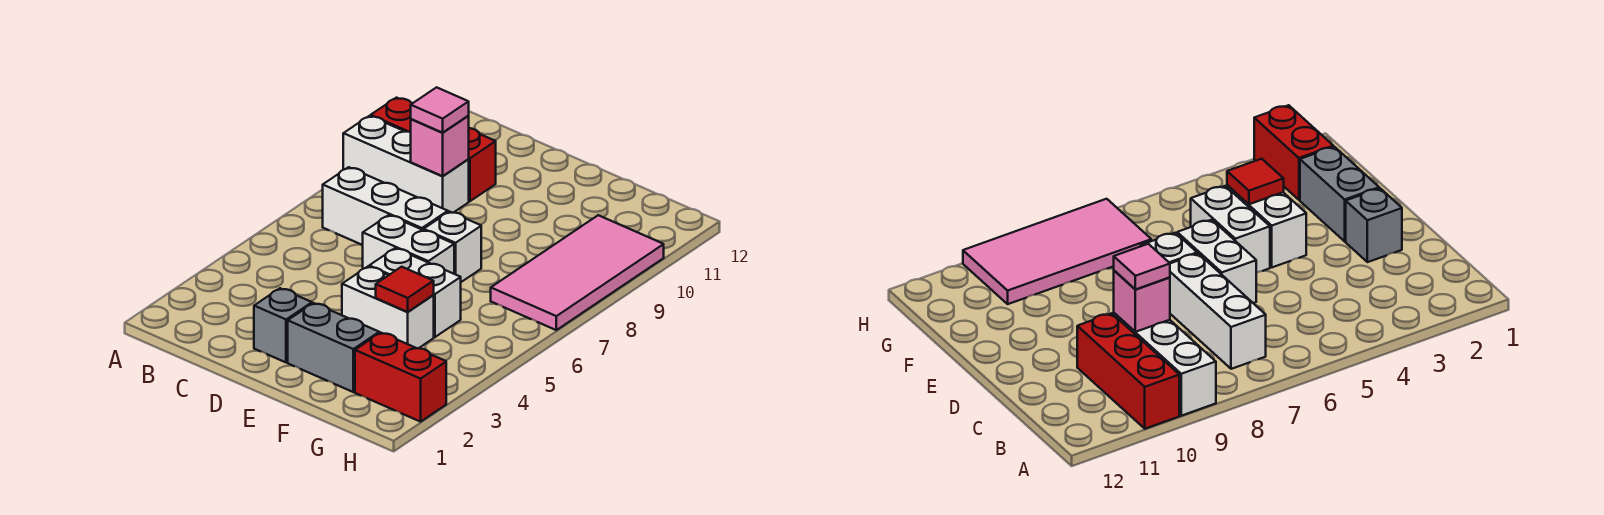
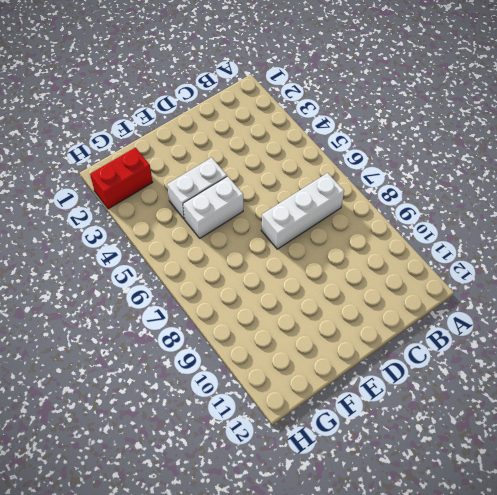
none -> white brick A9:C9 level 1
none -> red brick A10:C10 level 1
none -> grey brick D2 level 1

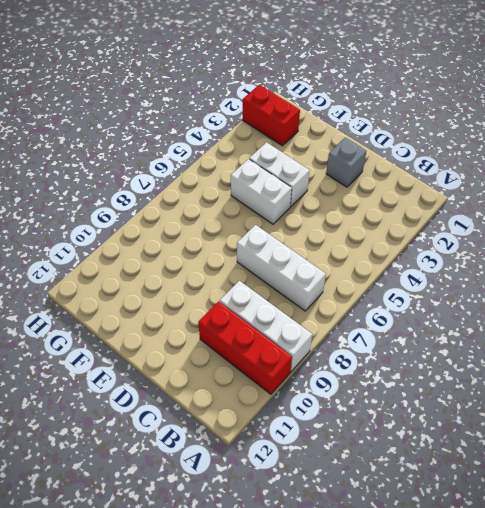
none -> white brick D6:E6 level 1
none -> grey brick E2:F2 level 1
none -> white brick E7 level 1

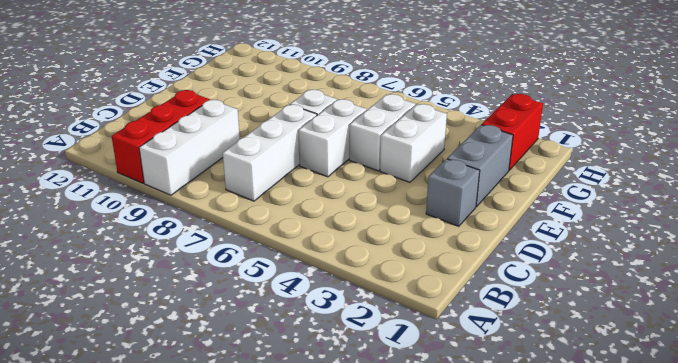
none -> pink tile G7:H10 level 1
none -> pink brick C9 level 2
none -> red tile F4 level 2

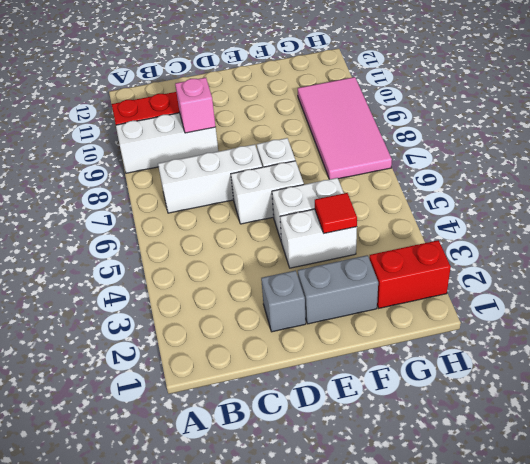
none -> pink tile C9 level 3

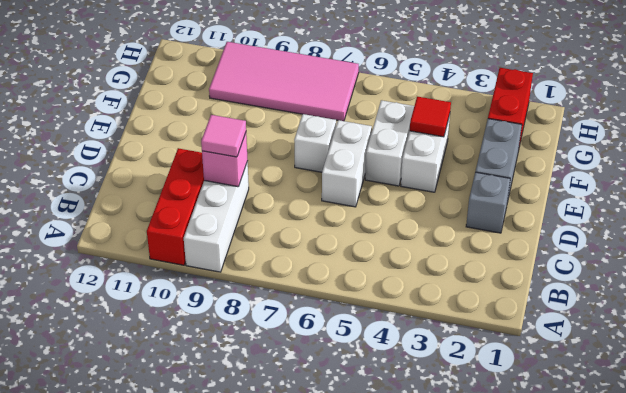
none -> white brick B7:D7 level 1

